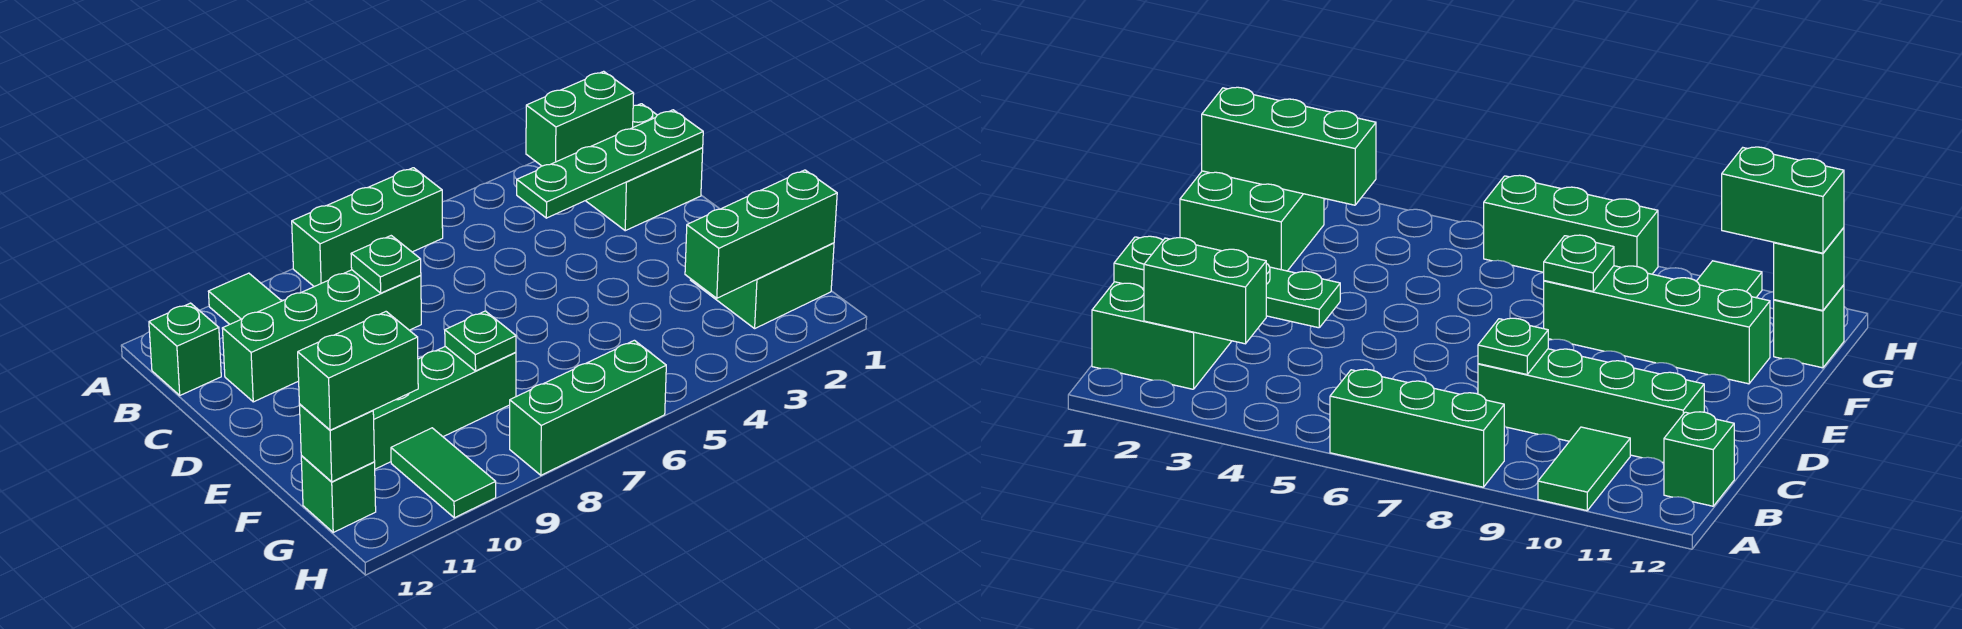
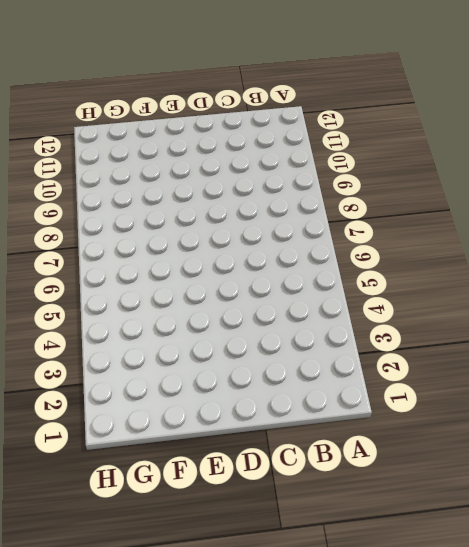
none -> green brick A6:A8 level 1
none -> green tile A10:B10 level 1
none -> green brick B1:C2 level 1

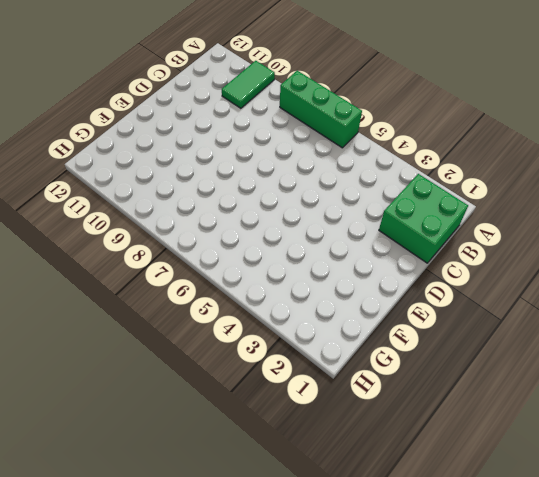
none -> green brick B12 level 1
none -> green brick C8:C11 level 1
none -> green brick F1:G2 level 1

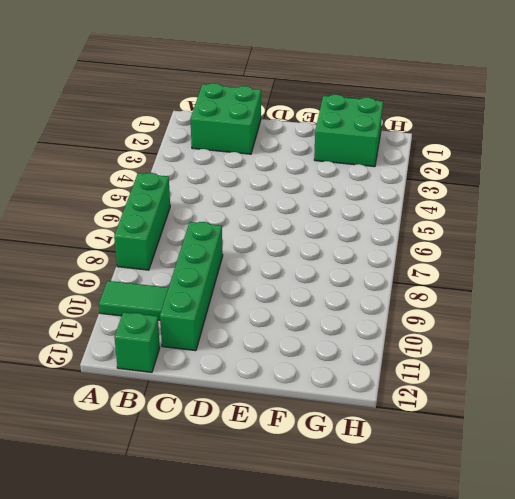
none -> green brick F8:F11 level 1
none -> green tile G10:H10 level 1
none -> green brick G12 level 1

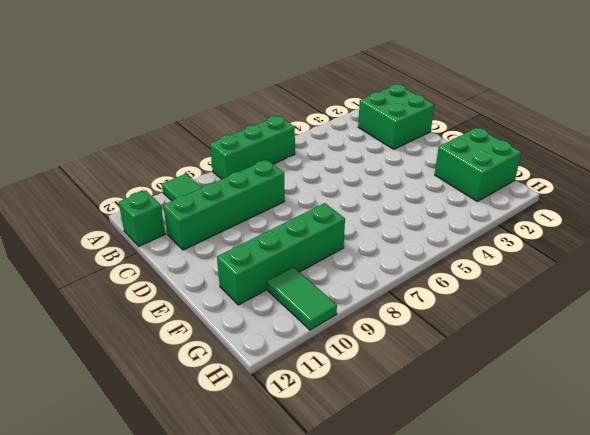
none -> green brick G12 level 1
none -> green brick H6:H8 level 1
none -> green brick B2:B3 level 2

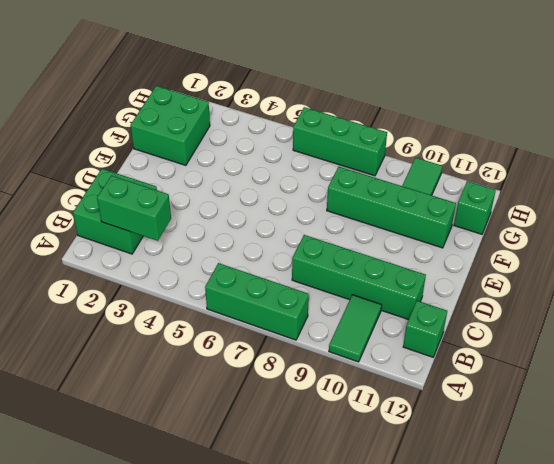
none -> green plate C1:C4 level 2
none -> green plate C8 level 2
none -> green plate F8 level 2

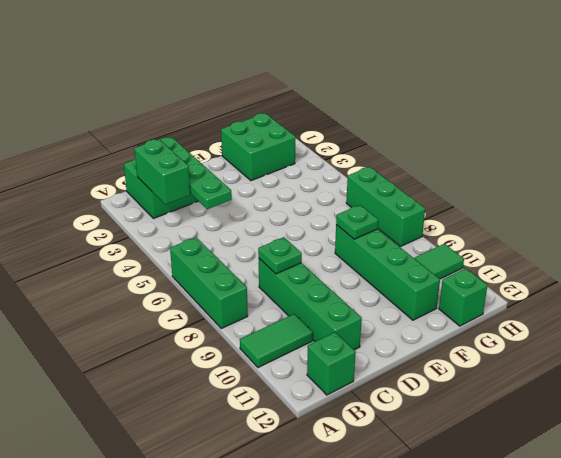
none -> green brick G1:G3 level 2
none -> green brick G12 level 2
none -> green brick G11:G12 level 3

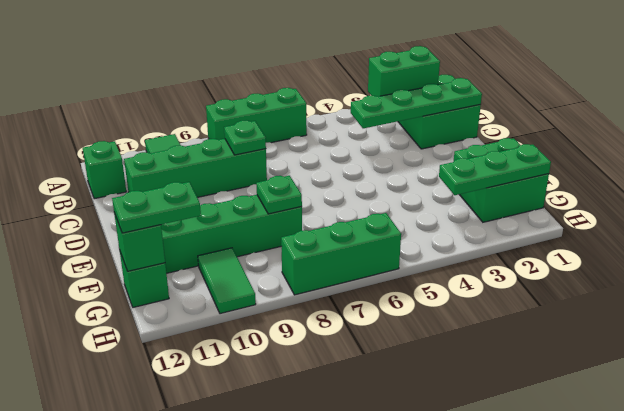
green plate G1:G3 level 2 -> green brick G1:G3 level 2
green plate G11:G12 level 3 -> green brick G11:G12 level 3

